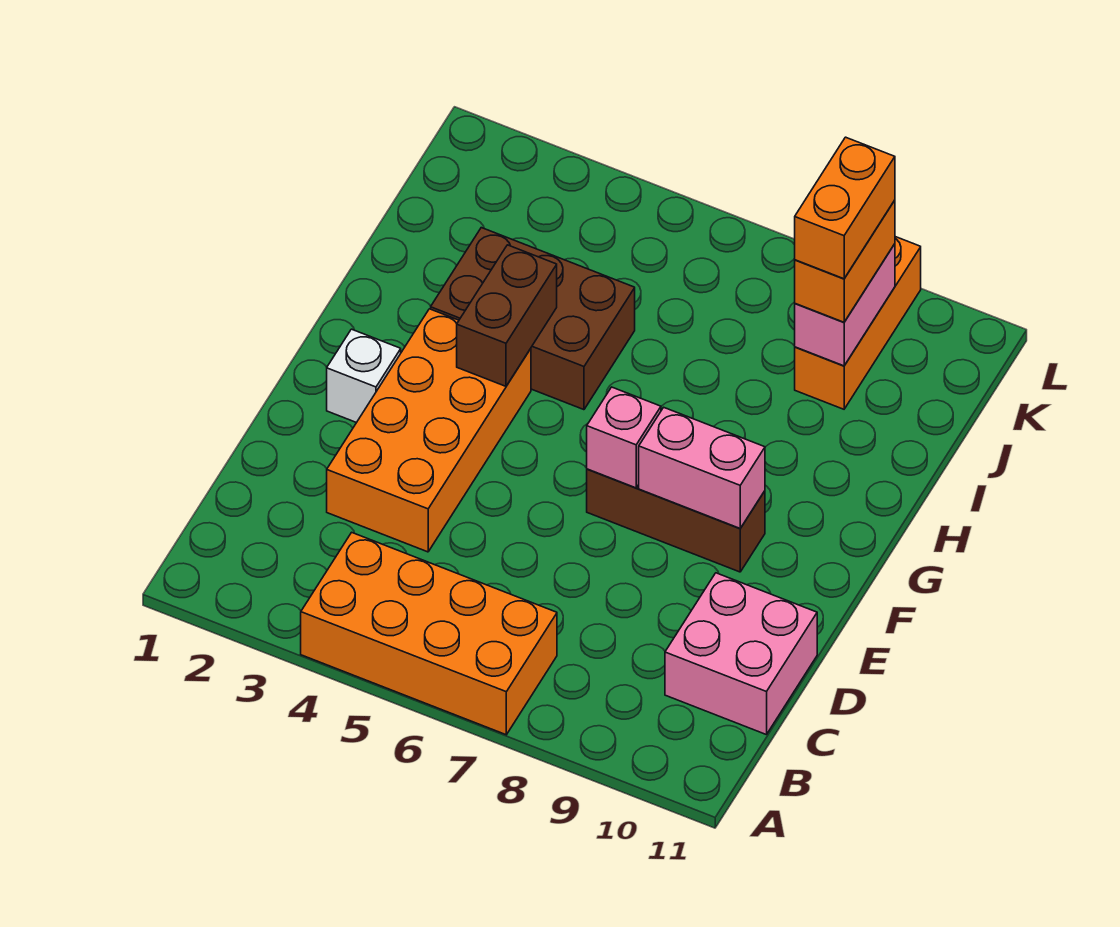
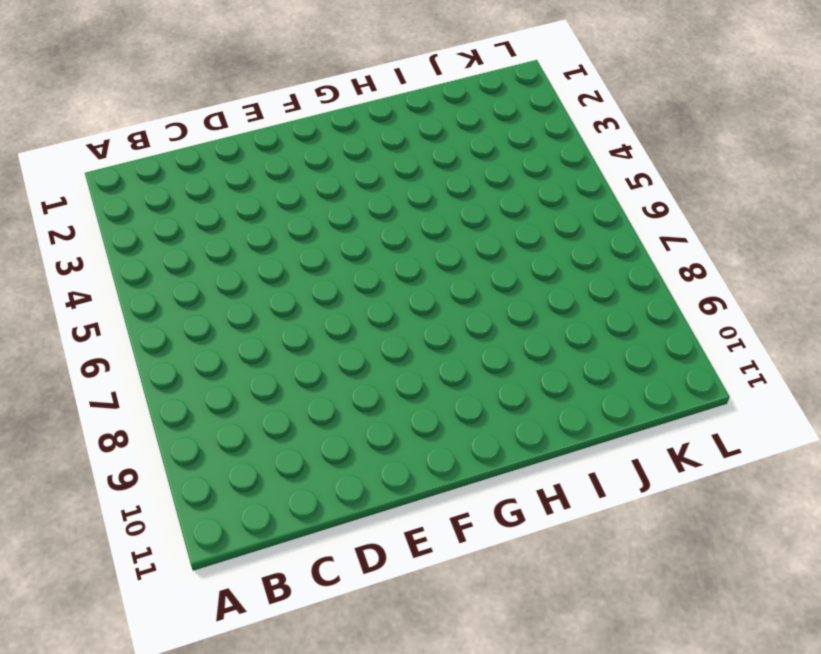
none -> orange brick A4:B7 level 1
none -> pink brick C10:D11 level 1
none -> orange brick D3:G4 level 1

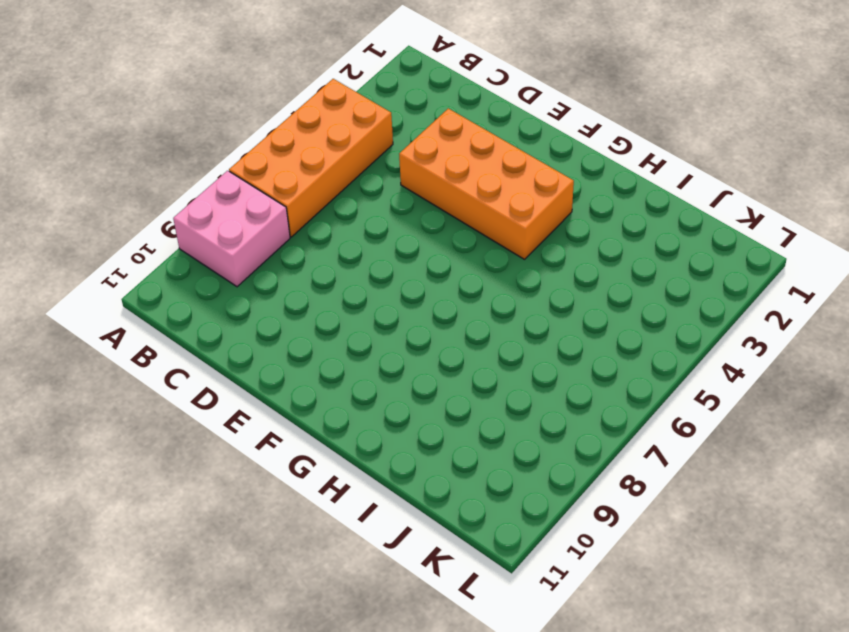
pink brick A8:B9 level 1 -> pink brick C10:D11 level 1
none -> white brick F2 level 1
none -> brown brick F7:F9 level 1
none -> brown brick H3:I5 level 1

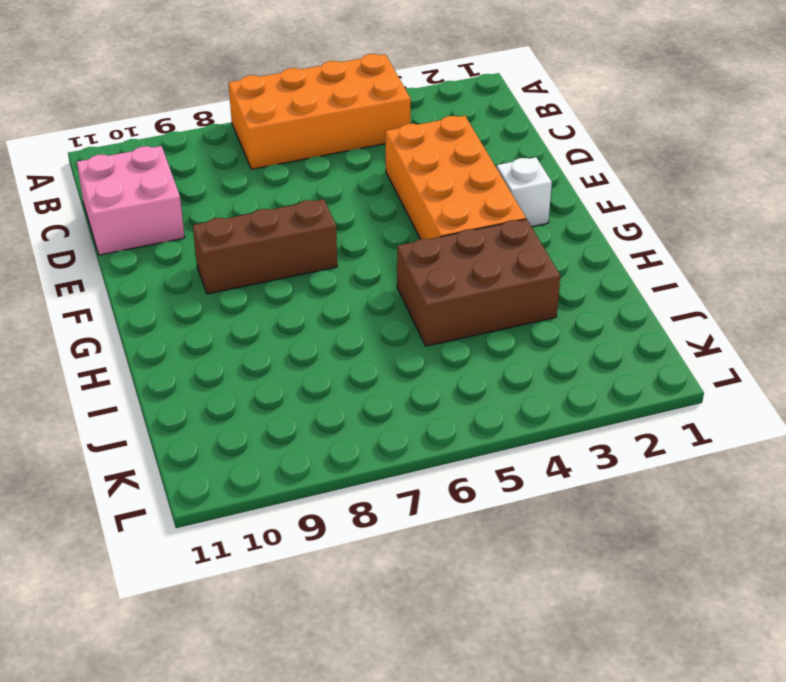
none -> orange brick J9:L9 level 1
none -> pink brick F7 level 2
none -> pink brick F8:F9 level 2

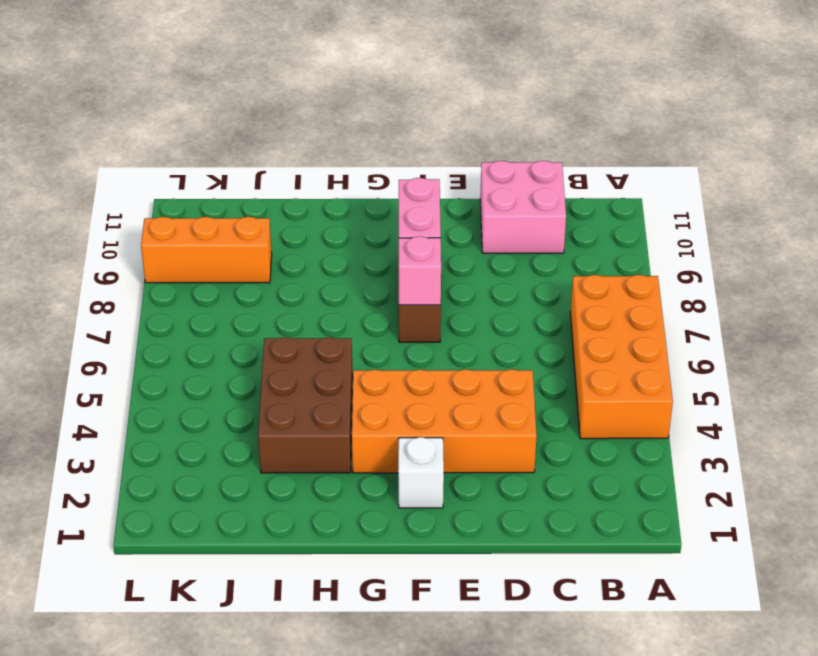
none -> brown brick G4:H4 level 2
none -> pink brick J9:K9 level 2
none -> orange brick J9:K9 level 3

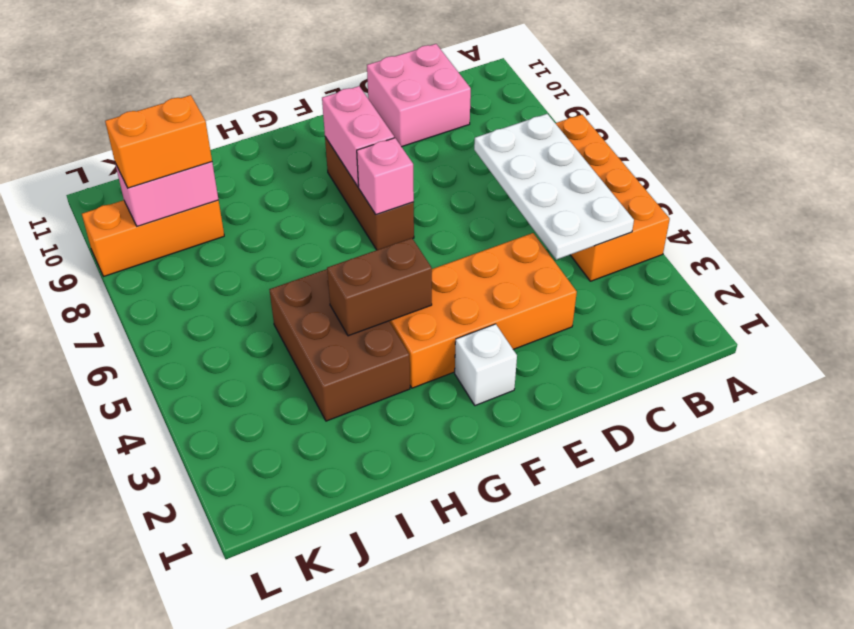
white plate B4:C7 level 2 -> none
none -> orange brick J9:K9 level 4

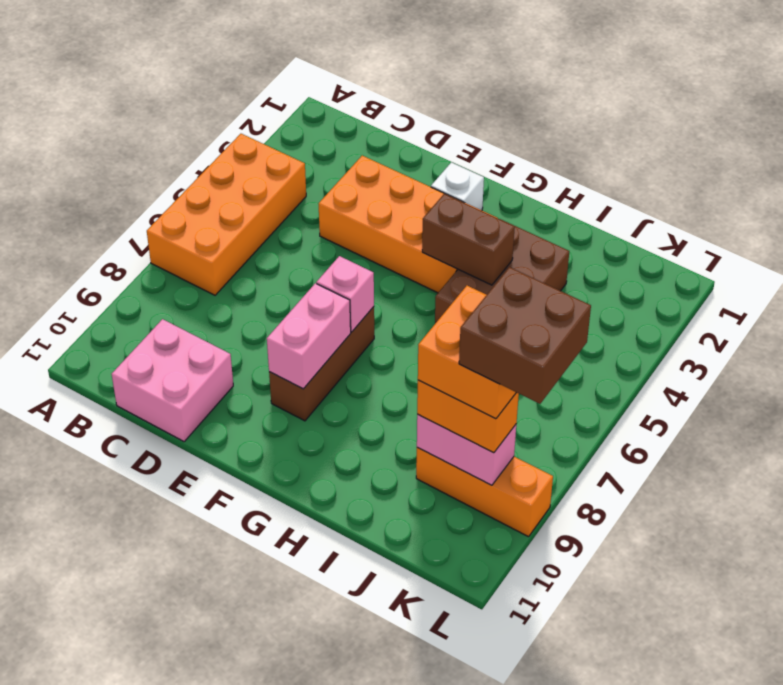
orange brick J8:K9 level 4 -> orange brick J9:K9 level 4
brown brick K8:L9 level 5 -> none

